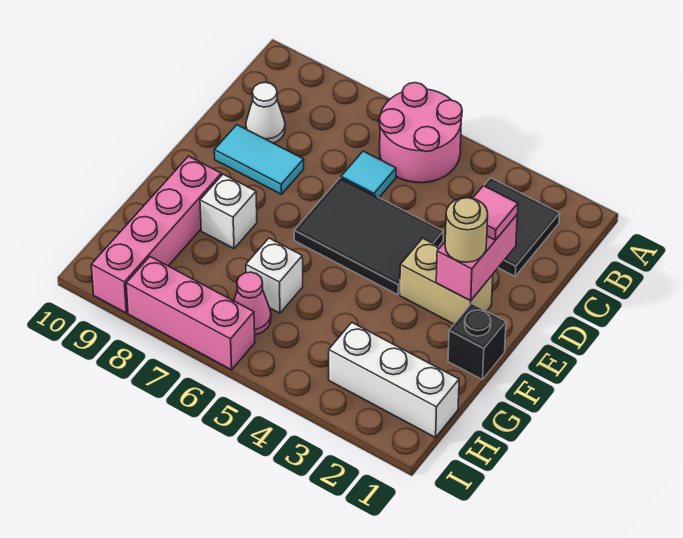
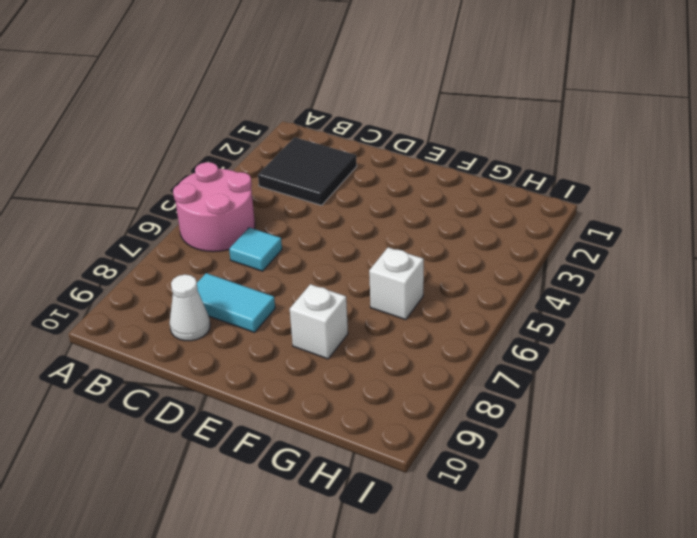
cyan tile C8:D8 level 1 -> cyan tile D8:D9 level 1
none -> black tile D4:E6 level 1
none -> tan brick E2:E3 level 1
none -> black brick F1 level 1

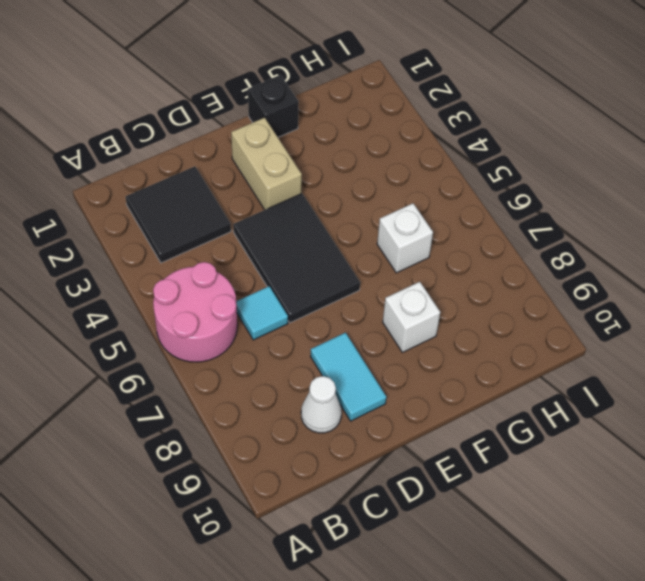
none -> pink brick F9:I9 level 1
none -> white brick H1:H3 level 1
none -> pink cone H6 level 1

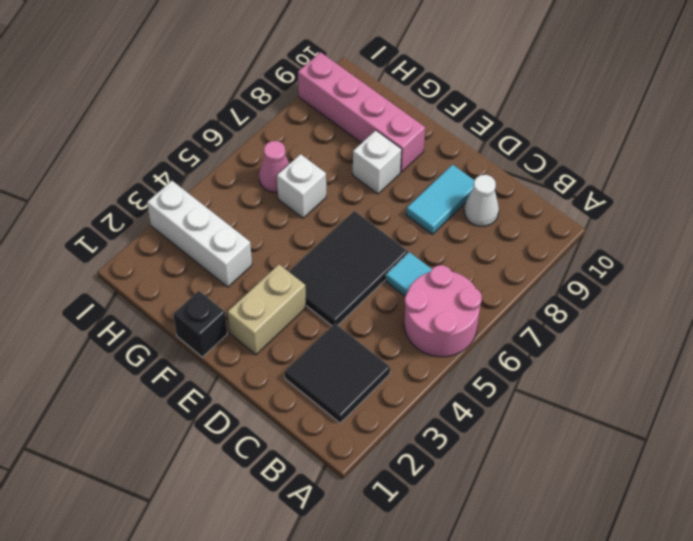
white brick G3:I3 level 1 -> white brick H1:H3 level 1
none -> pink brick I6:I8 level 1
none -> pink brick D2:E2 level 2
none -> pink tile D2 level 3

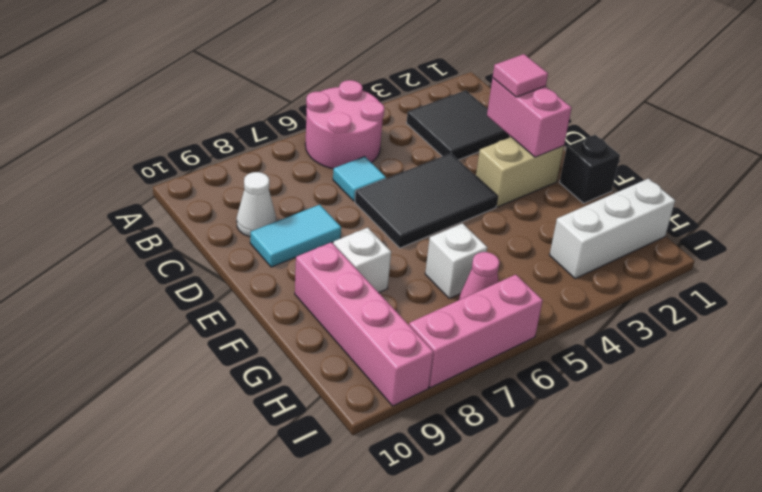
none -> tan round brick E2 level 3

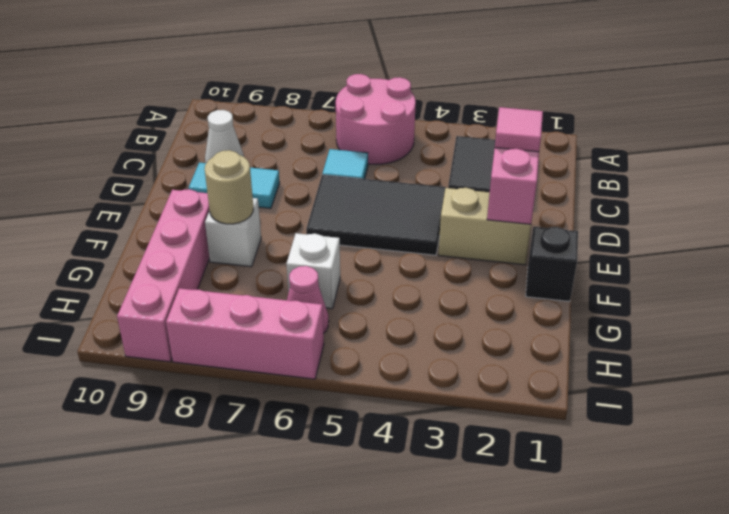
tan round brick F8 level 2 -> tan round brick E2 level 3
none -> white brick H1:H3 level 1

